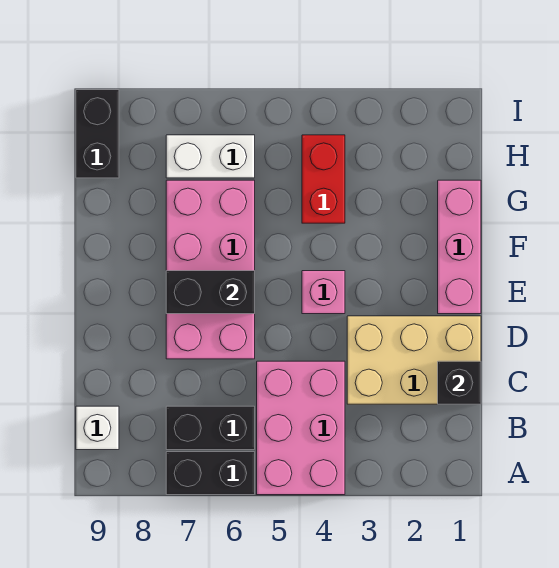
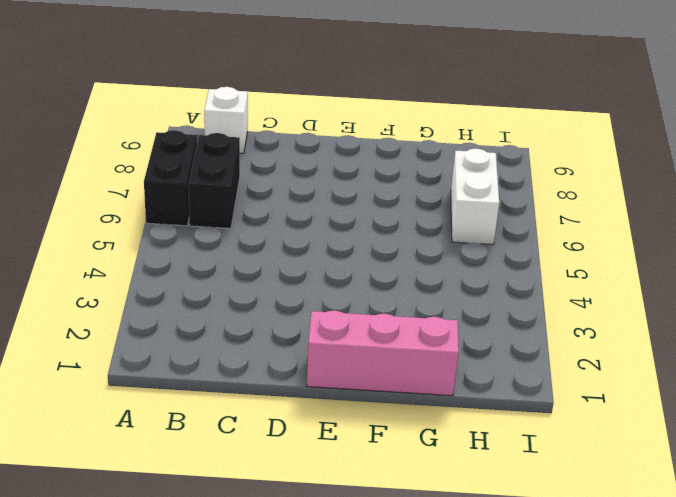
none -> pink brick A4:C5 level 1
none -> tan brick C1:D3 level 1
none -> pink brick D6:G7 level 1

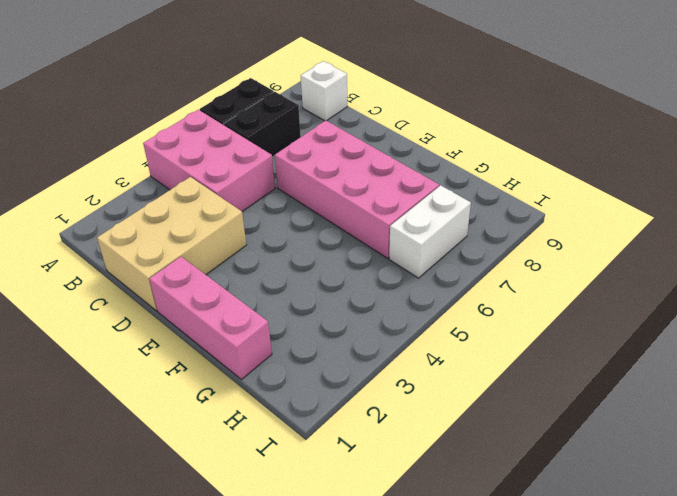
none -> pink brick E4 level 1
none -> red brick G4:H4 level 1
none -> black brick H9:I9 level 1

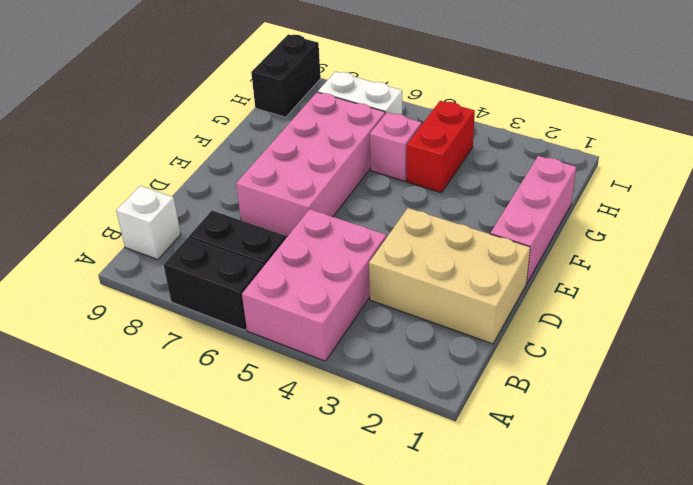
pink brick G5 level 1 -> pink brick E4 level 1
none -> black brick C1 level 2
none -> black brick E6:E7 level 2

